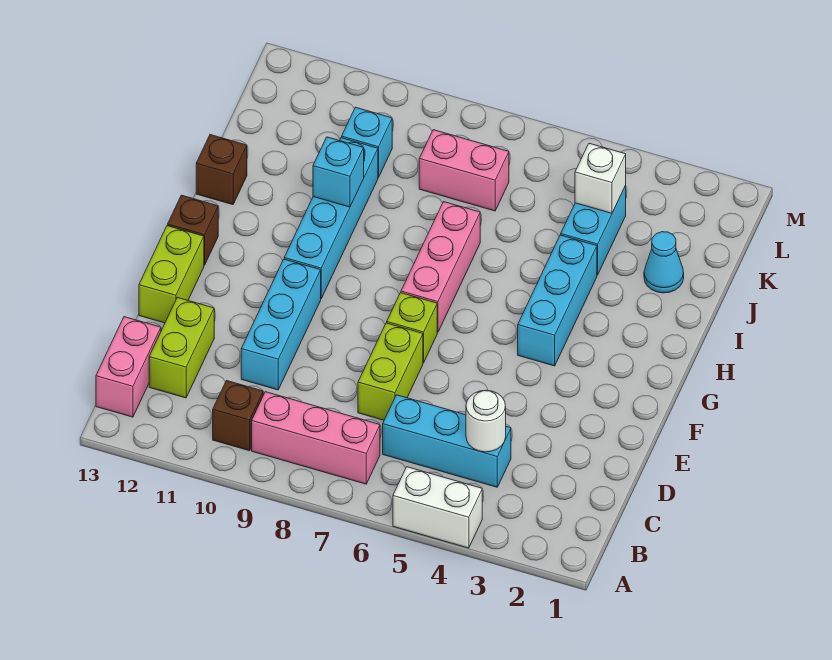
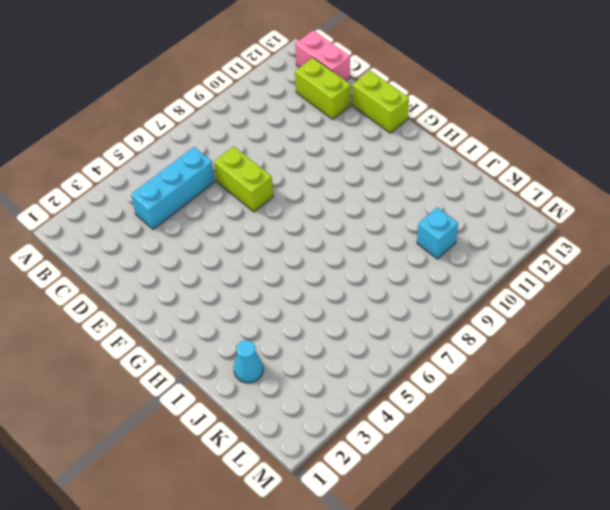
none -> white brick A4:A5 level 1
none -> pink brick B7:B9 level 1
none -> brown brick B10 level 1

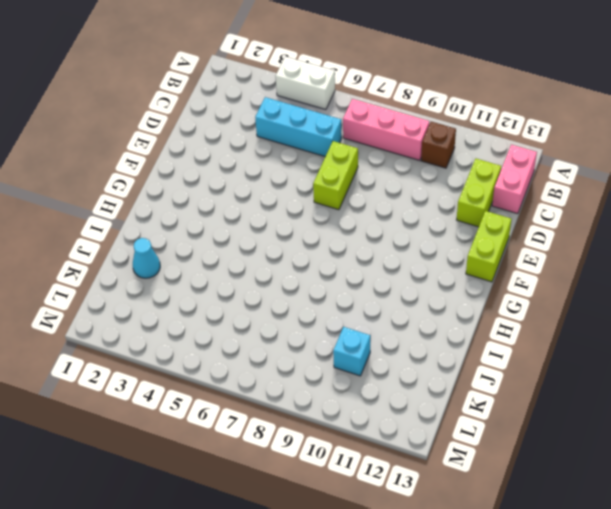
none -> cyan brick D10:F10 level 1
none -> lime brick F7 level 1
none -> cyan brick G4:I4 level 1

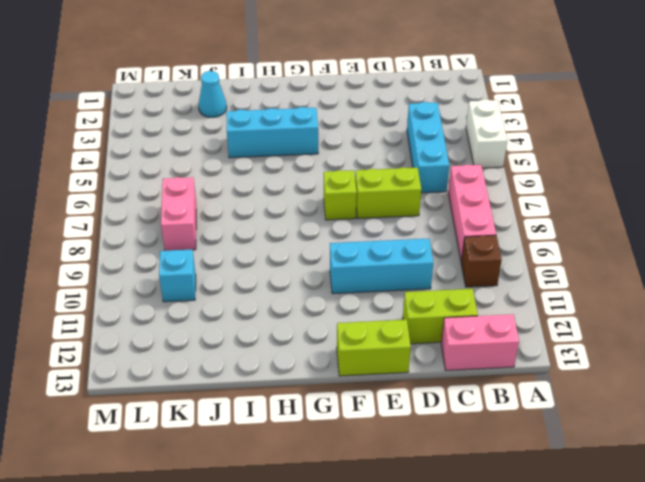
none -> pink brick G7:I7 level 1
none -> cyan brick G10:J10 level 1
none -> brown brick G13 level 1

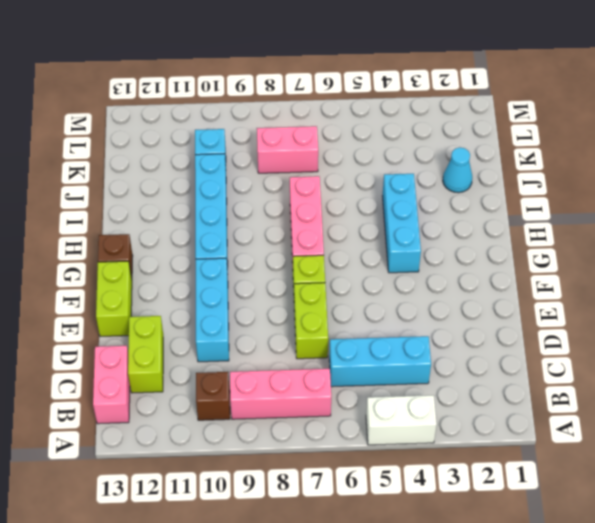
none -> brown brick I13 level 1
none -> cyan brick J4:K4 level 1
none -> white round brick C4 level 2

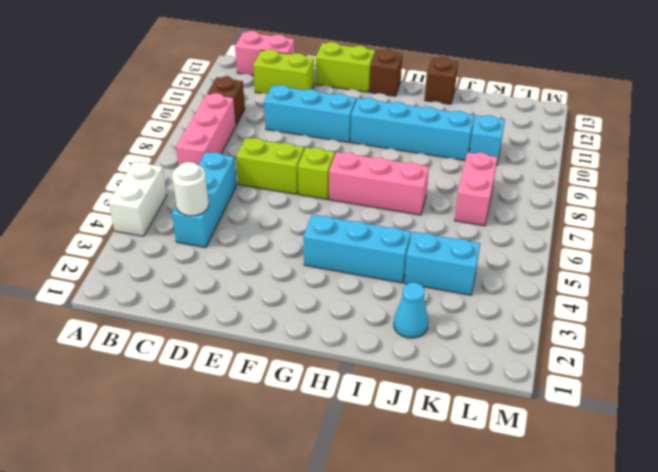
none -> cyan brick I10 level 2
none -> white brick K4 level 2

